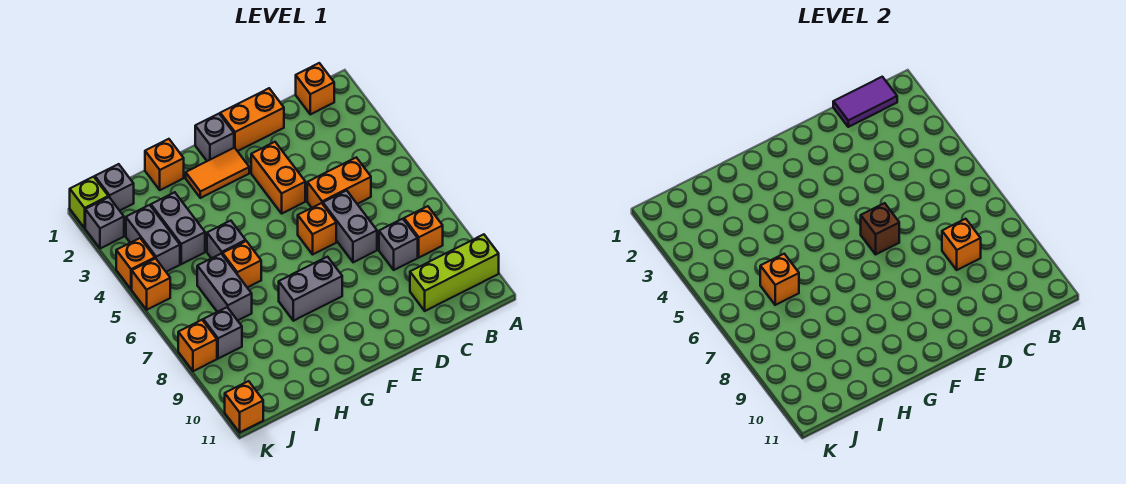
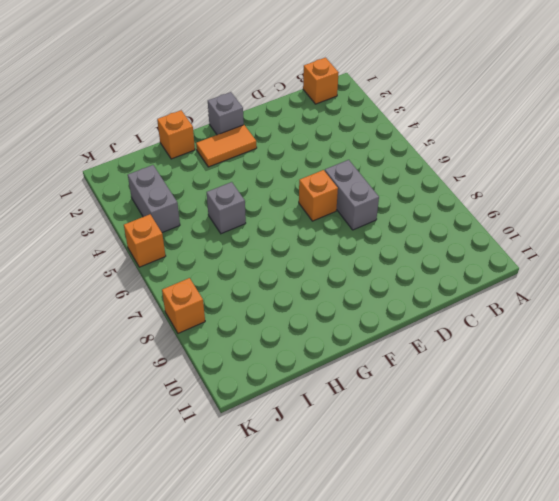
none -> lime brick A10:C10 level 1
none -> orange brick B8 level 1
none -> orange brick C5:D5 level 1
none -> grey brick C8 level 1

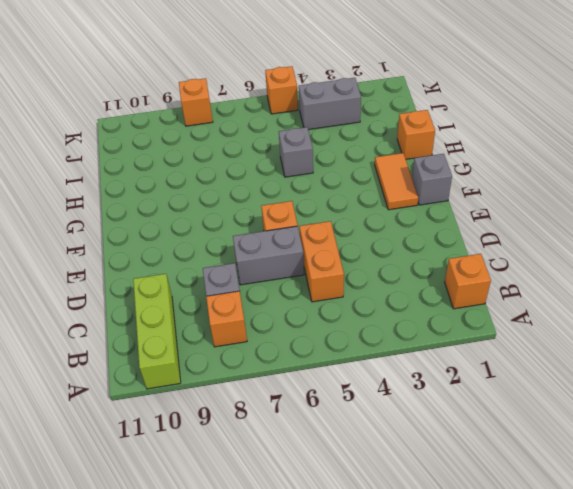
none -> orange brick D1:E1 level 1
none -> orange brick E3:E4 level 1
none -> grey brick F8:G8 level 1
none -> orange brick H6 level 1

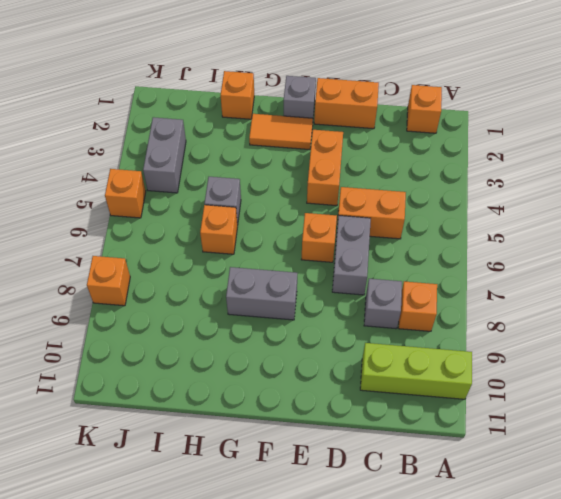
none -> grey brick I3:I4 level 1
none -> grey brick I6:I7 level 1
none -> grey brick J1 level 1
none -> grey brick J8 level 1

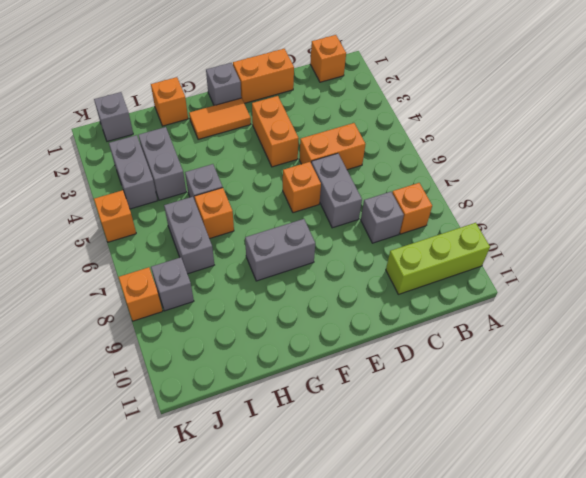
none -> lime brick K1 level 1
none -> grey brick K2 level 1
none -> orange brick K4 level 1
none -> orange brick K11 level 1

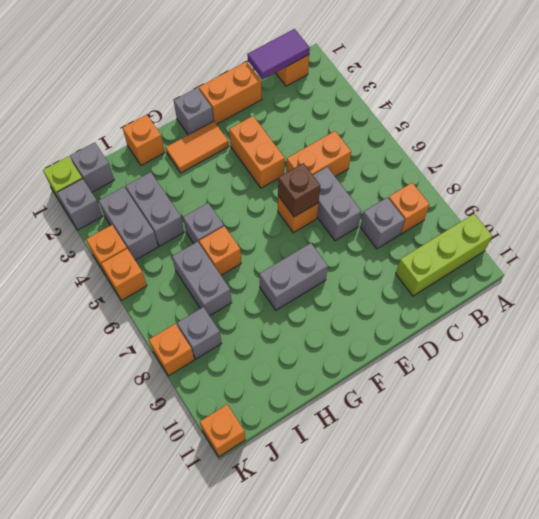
none -> orange brick C8 level 2
none -> orange brick I6 level 2

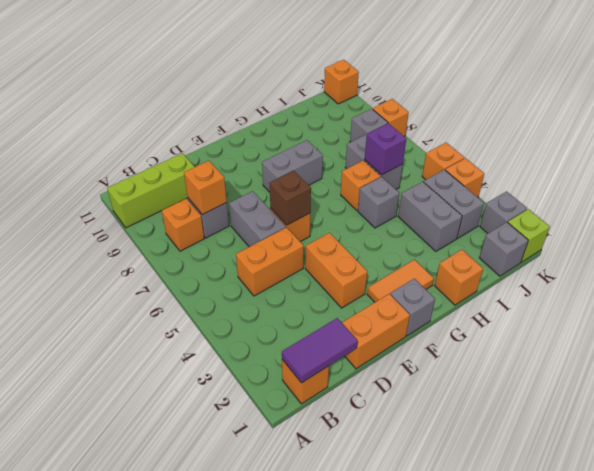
purple brick I6 level 2 -> orange brick I6 level 2

